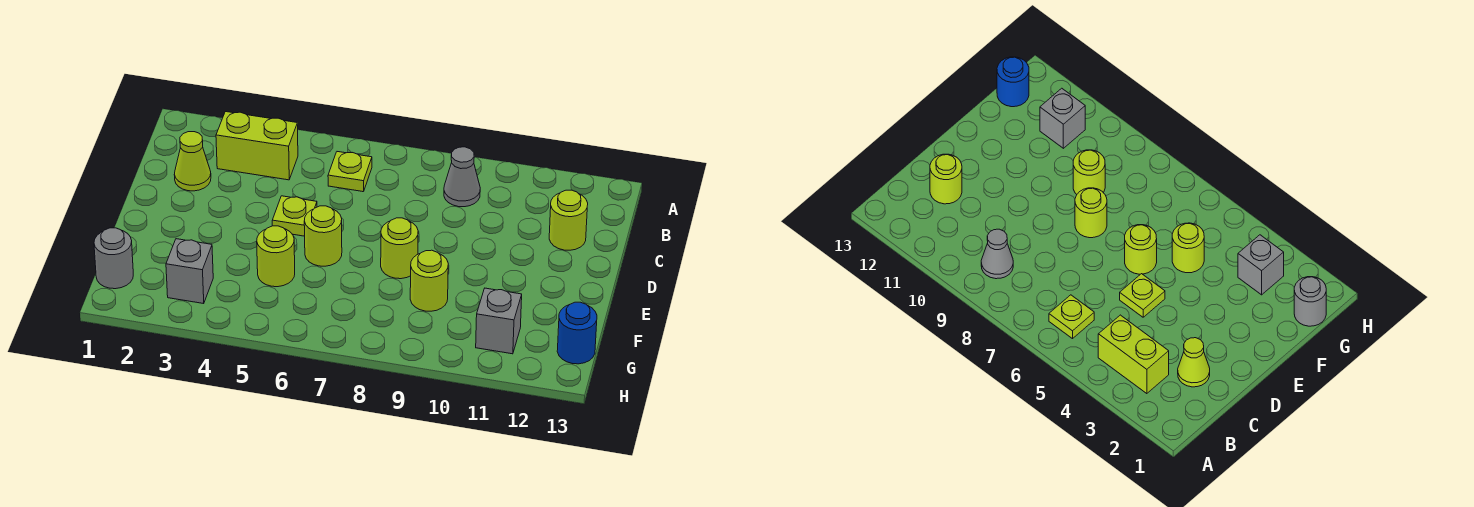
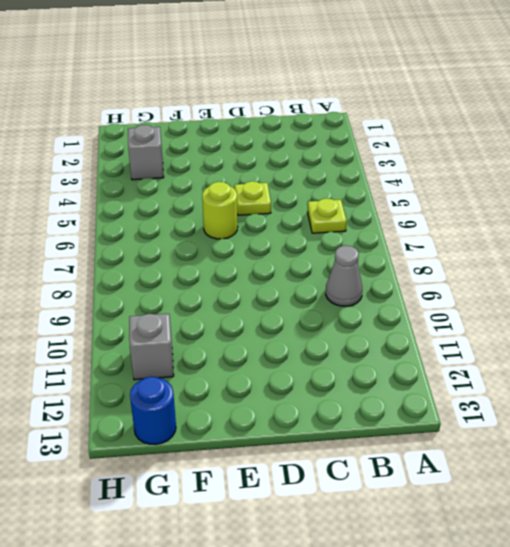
none -> lime brick B3:B4 level 1
none -> lime cone C2 level 1
none -> lime round brick C12 level 1

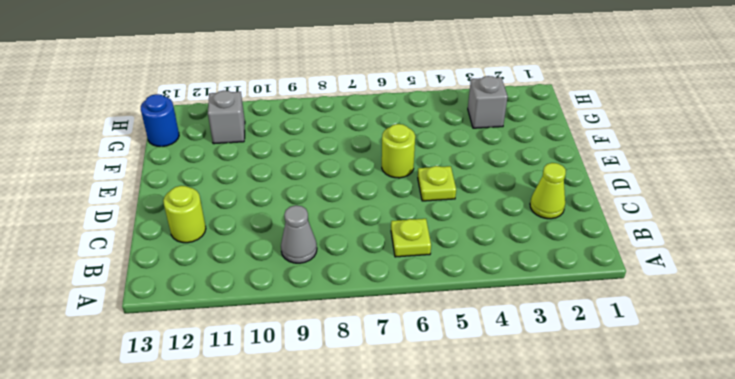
none -> lime brick B3:B4 level 1
none -> lime round brick E8 level 1
none -> lime round brick F5 level 1

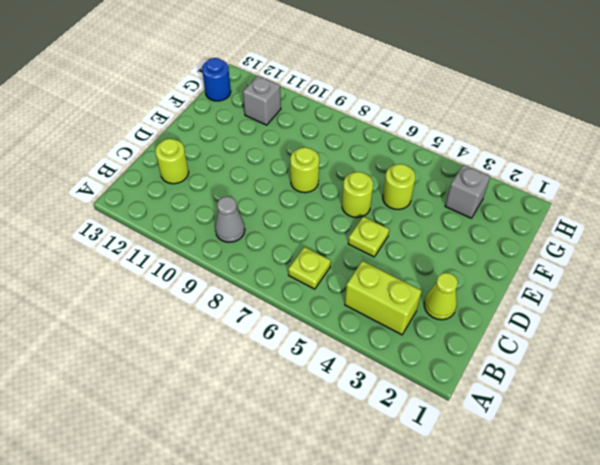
none -> lime round brick F9 level 1
none -> grey round brick G1 level 1

